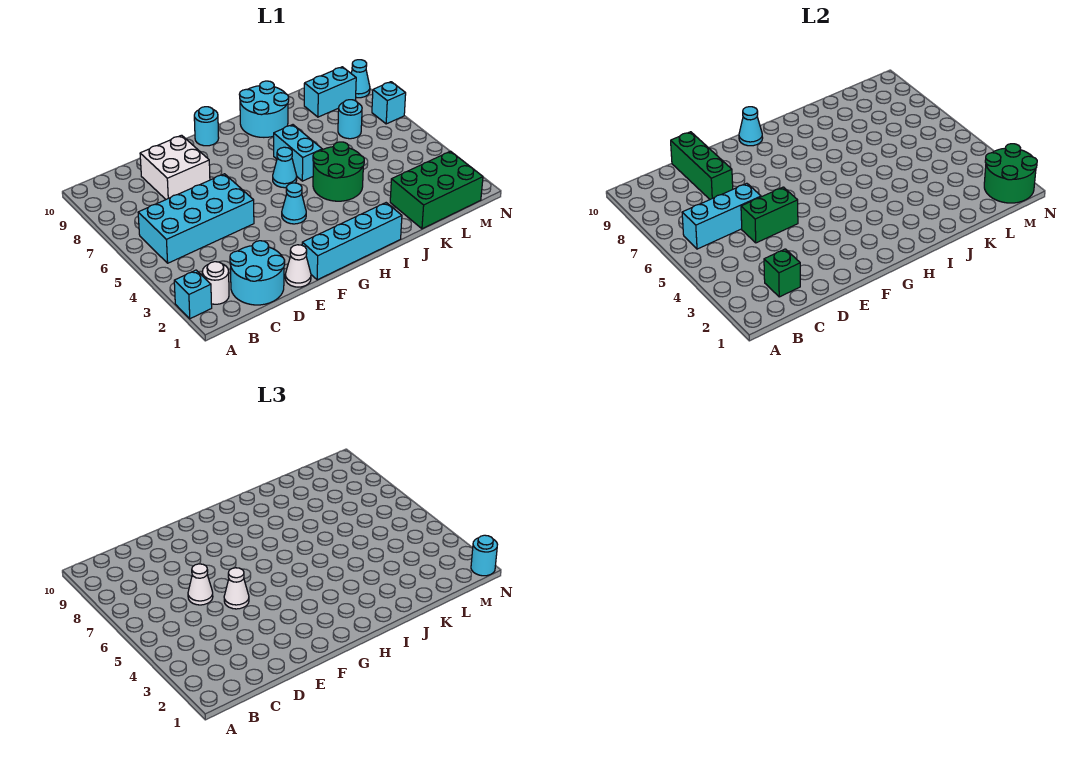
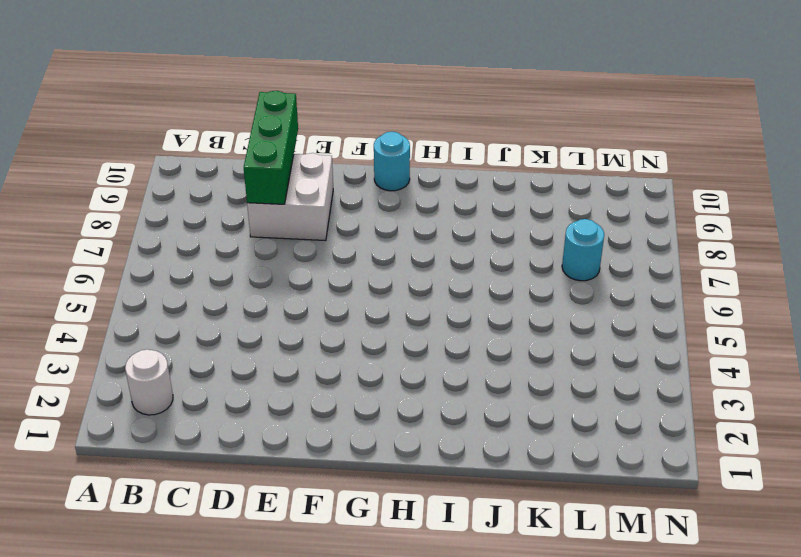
none -> cyan brick A2 level 1
none -> cyan brick B5:E6 level 1
none -> cyan round brick C1:D2 level 1

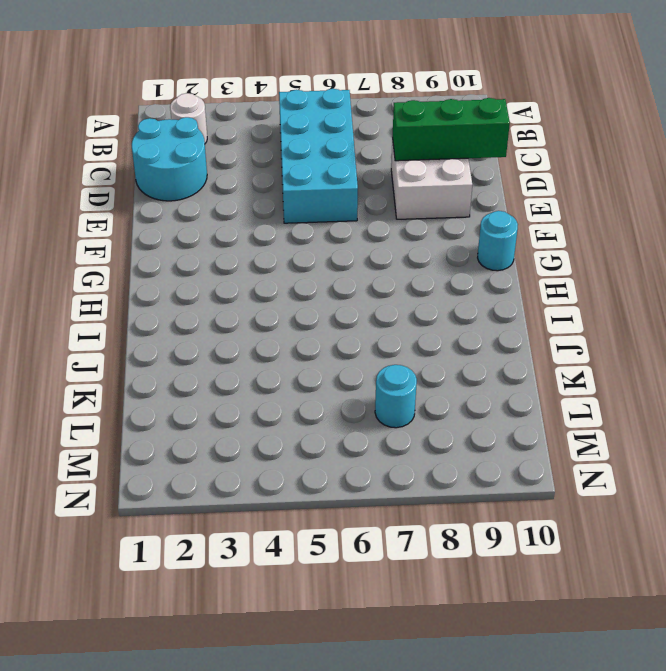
none -> cyan brick A2 level 1
none -> white cone E1 level 1
none -> cyan brick F1:I1 level 1

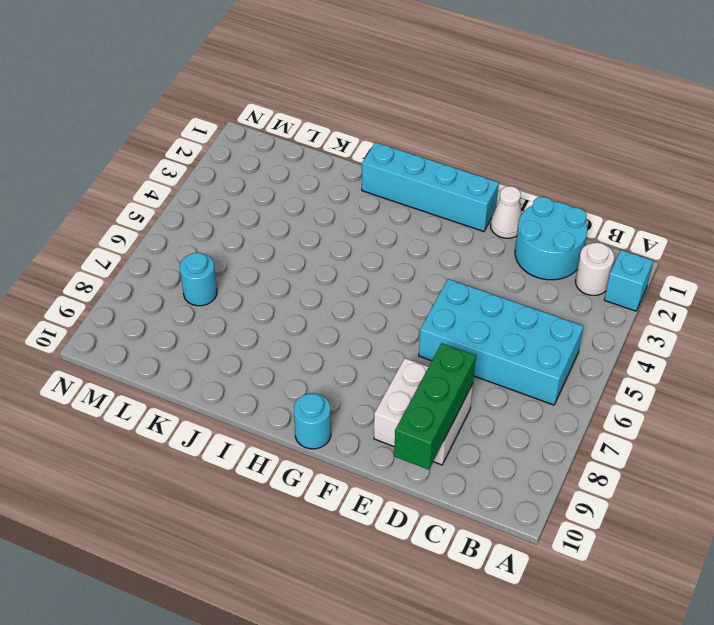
none -> cyan cone G4 level 1
none -> cyan cone H6 level 1
none -> green round brick I4:J5 level 1

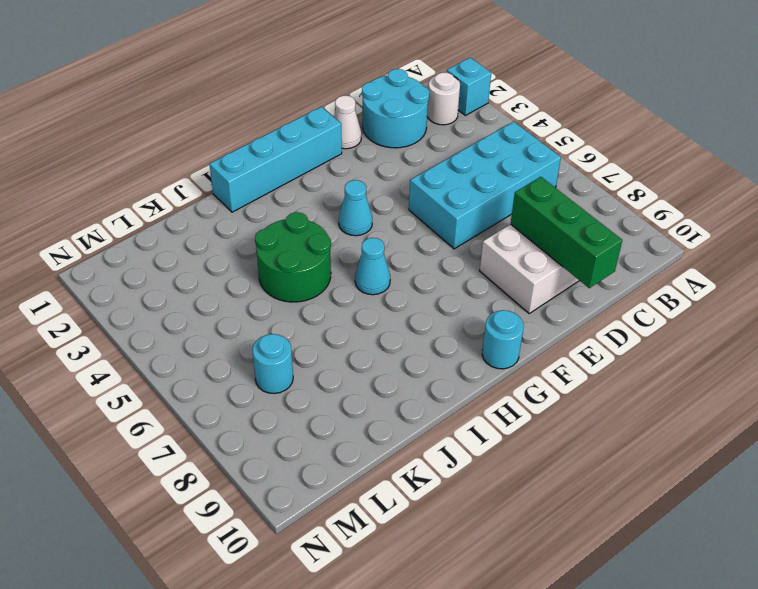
none -> cyan brick I6:I7 level 1
none -> cyan round brick I9:J10 level 1
none -> green brick K1:M2 level 1

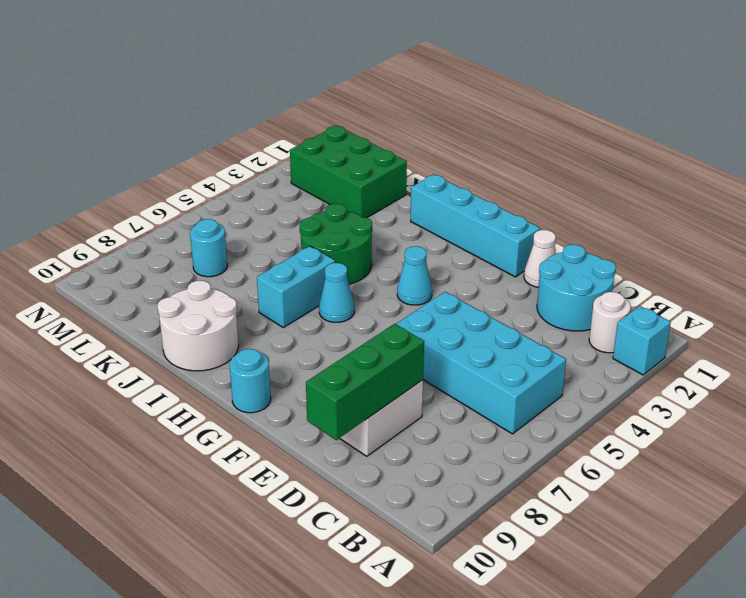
white round brick I9:J10 level 1 -> cyan round brick I9:J10 level 1
none -> cyan brick L9:M9 level 1
none -> cyan brick N7 level 1
none -> cyan cone N9 level 1

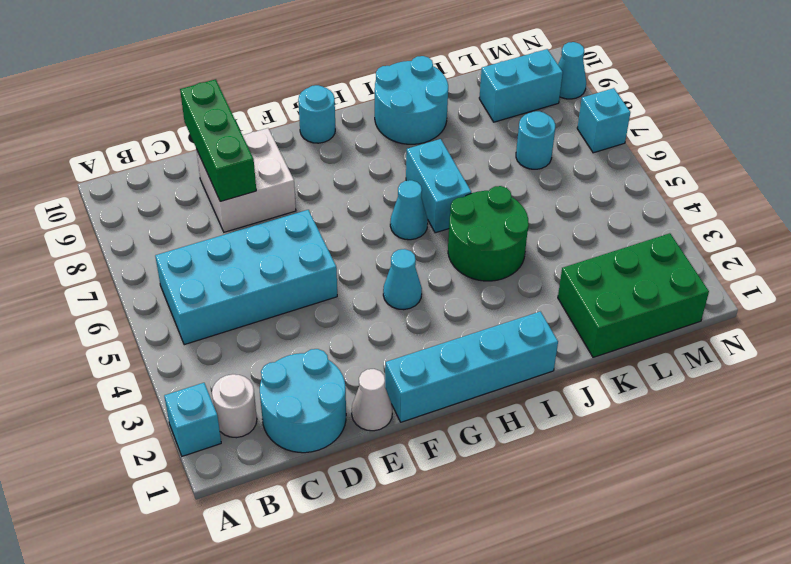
none -> cyan brick B6:D6 level 2
none -> green brick C2 level 2
none -> green brick D5:E5 level 2

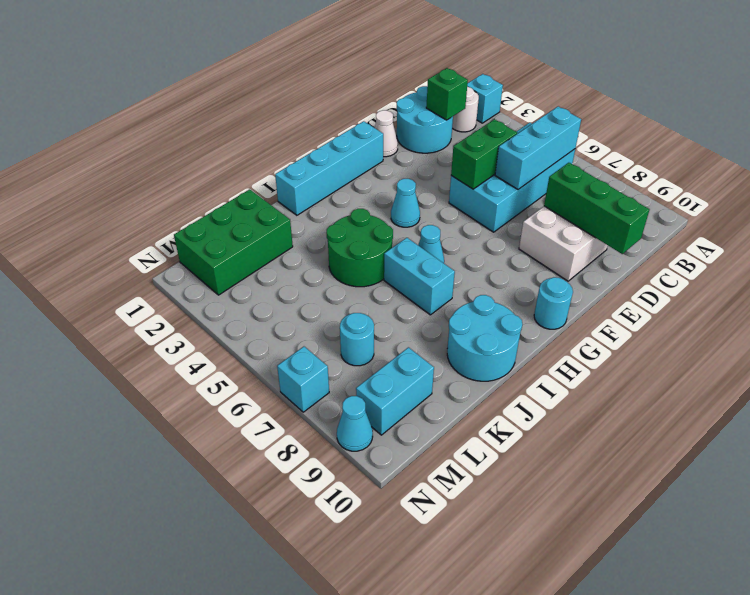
none -> cyan cone G10 level 2
none -> green round brick M1:N2 level 2
none -> white cone D6 level 3

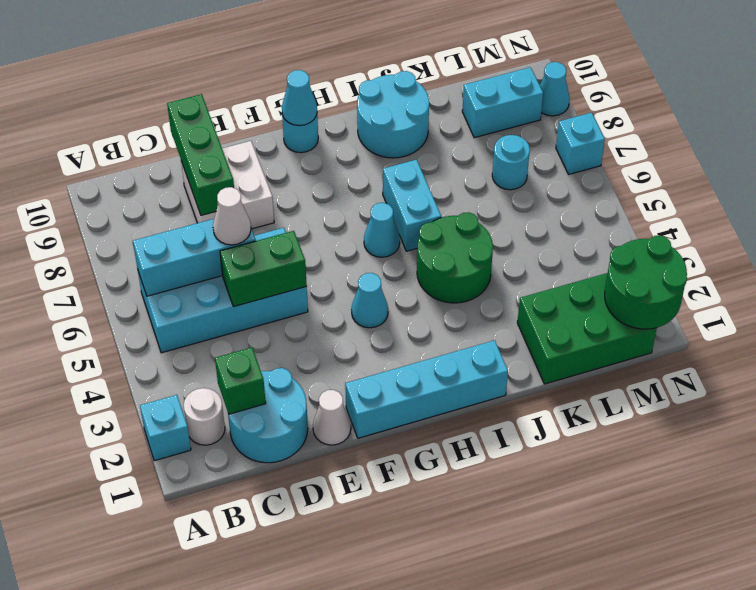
none -> white cone E5 level 3
none -> cyan round brick N1 level 3

